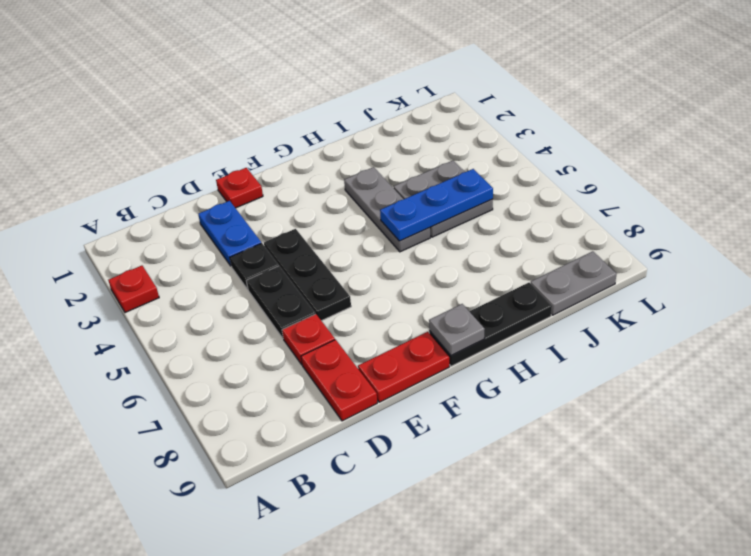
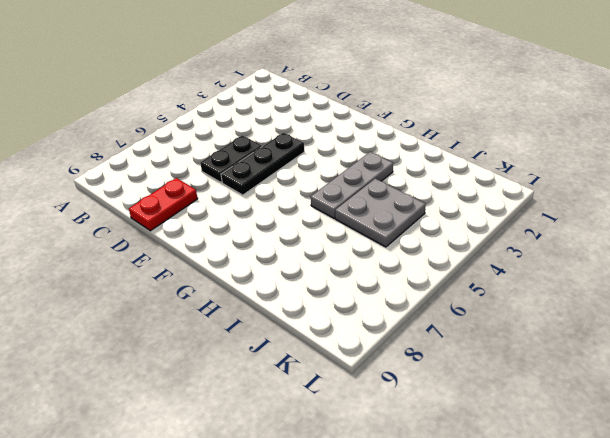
none -> red plate A3 level 1
none -> blue plate D2:D3 level 1
none -> black plate D4 level 1

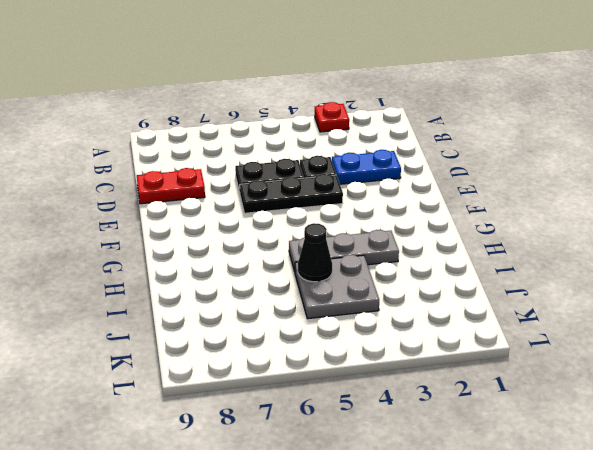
black cone I5 level 2 -> blue plate H5:J5 level 2
none -> red plate D7 level 1
none -> red plate E1 level 1
none -> red plate E9:F9 level 1

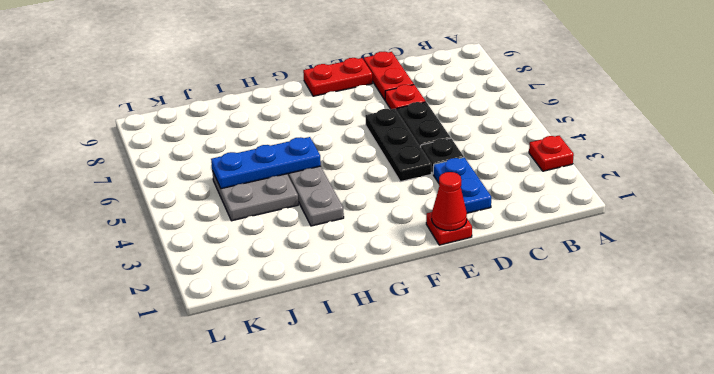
red cone E1 level 2 -> none
none -> black plate G9:I9 level 1
none -> grey plate J9:K9 level 1
none -> grey plate G9 level 2

